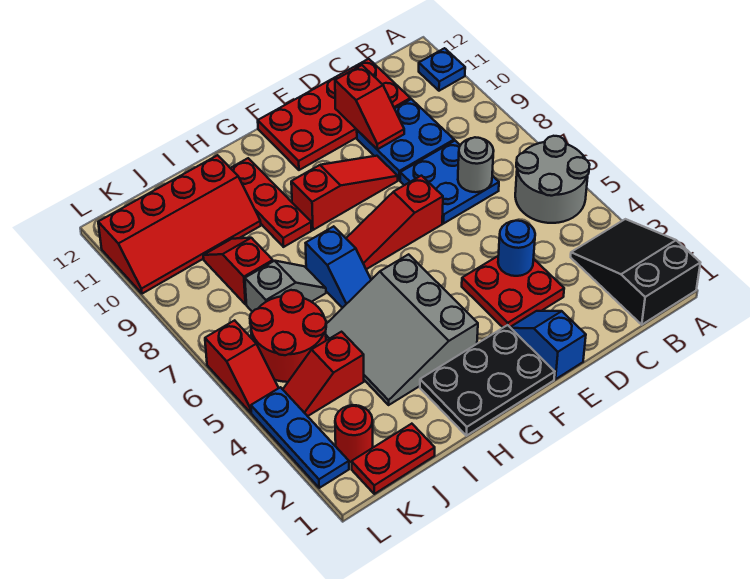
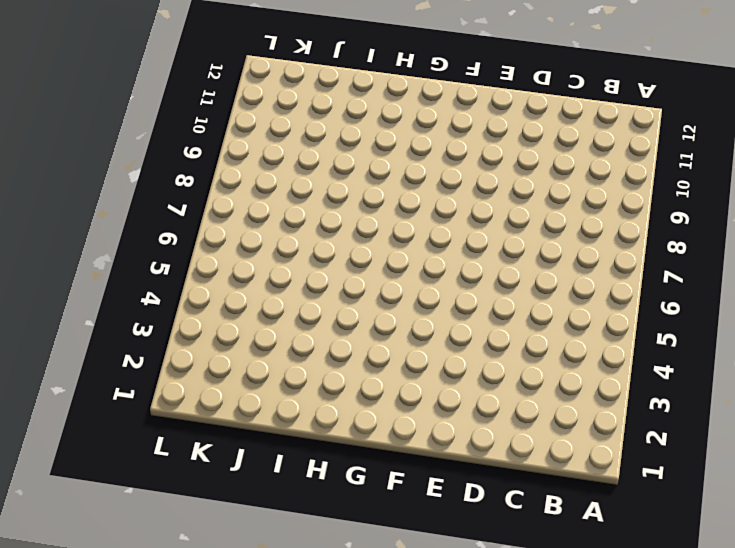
none -> black slope A1:B3 level 1 top 1
none -> grey round brick A5:B6 level 1
none -> blue plate A11 level 1

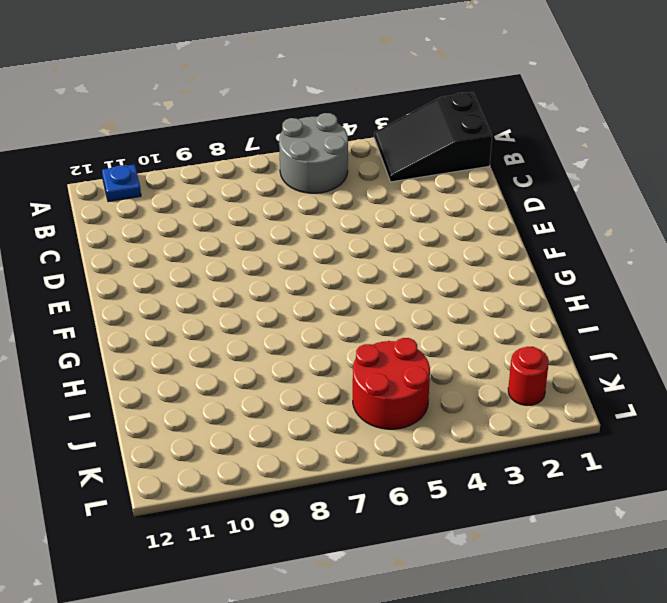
none -> blue plate C7:D8 level 1
none -> blue plate C9:D10 level 1
none -> red plate C11:F12 level 1

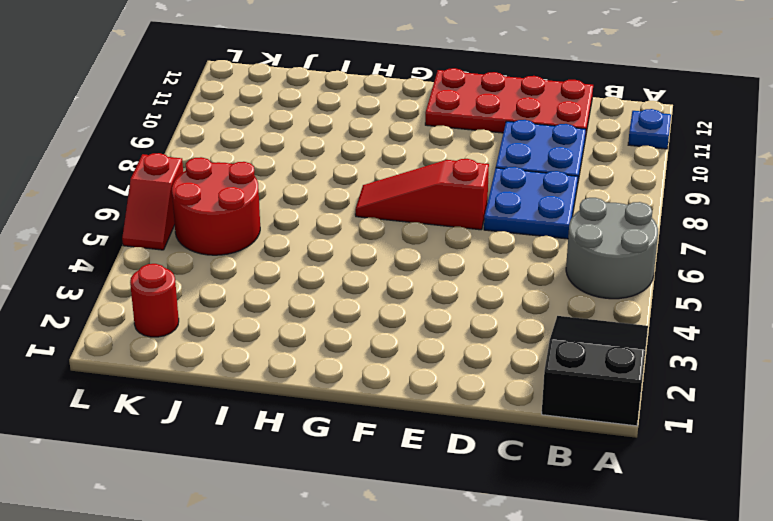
none -> red plate D3:E4 level 1
none -> blue slope E1:E2 level 1 top 1
none -> red slope E9:G9 level 1 top G

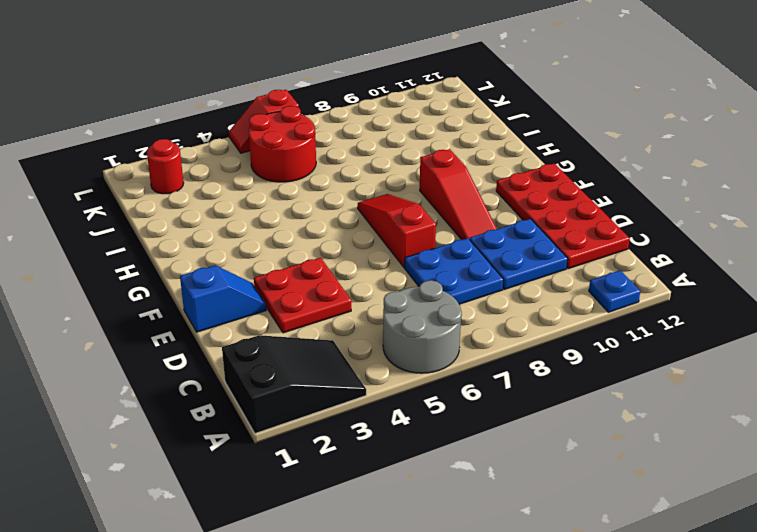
none -> black plate F1:H2 level 1
none -> grey slope G3:I5 level 1 top G
none -> blue slope H6:H7 level 1 top 7

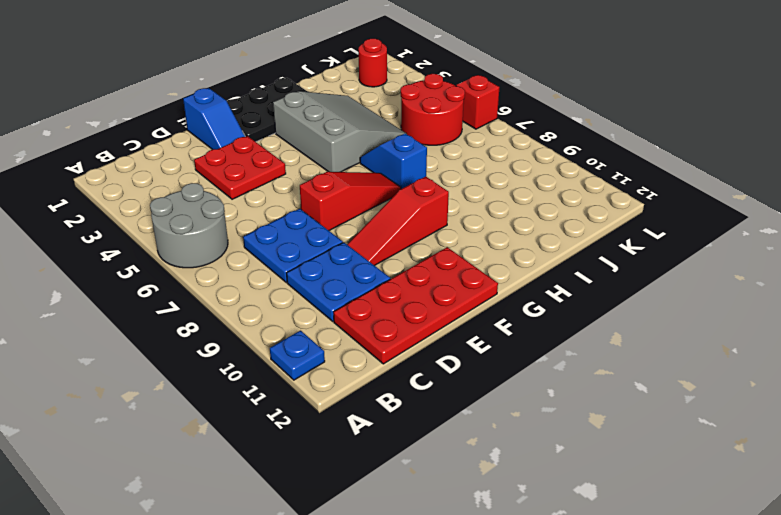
none -> black slope A1:B3 level 1 top 1
none -> red plate H9:H11 level 1
none -> grey slope I7:J7 level 1 top J

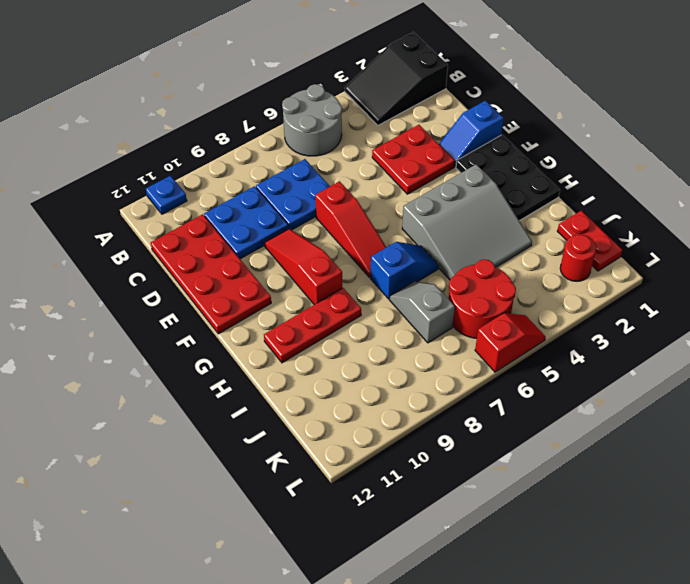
none -> red slope I10:L11 level 1 top 11
none -> red slope J4:K4 level 1 top J
none -> red slope J8:J9 level 1 top 8

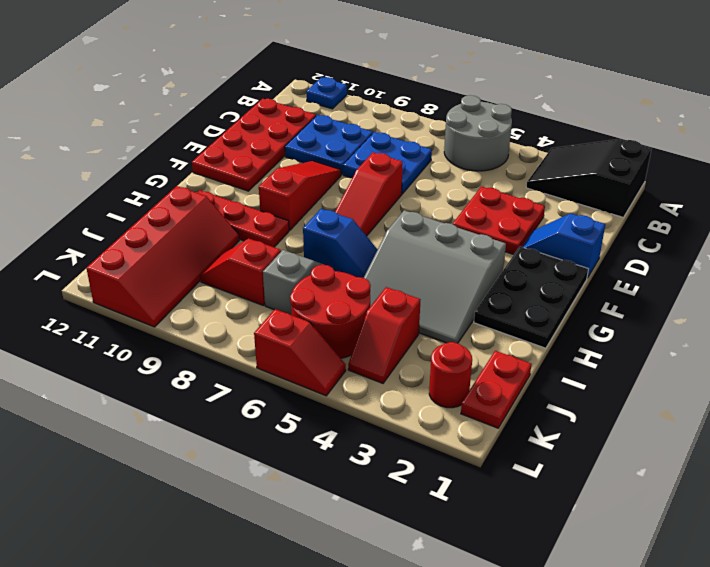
none -> blue plate L2:L4 level 1
none -> grey round brick C7 level 2
none -> blue round brick D4 level 2

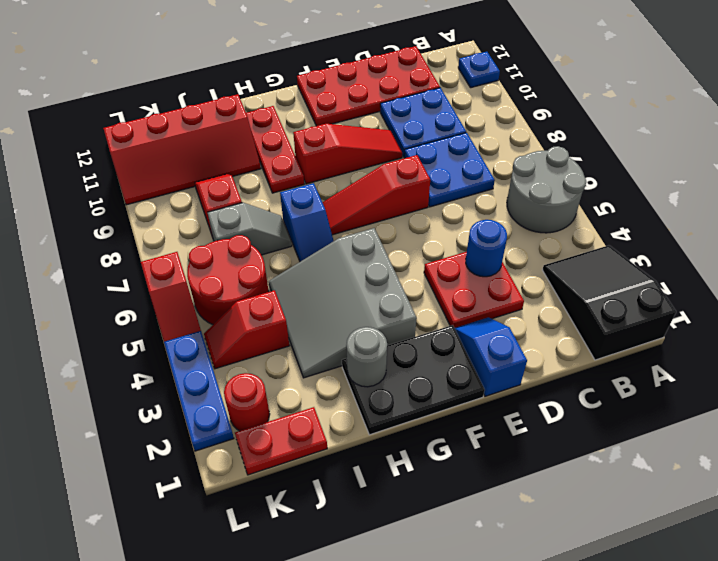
grey round brick H2 level 2 -> grey round brick C7 level 2
none -> red slope D10:D11 level 2 top 11

